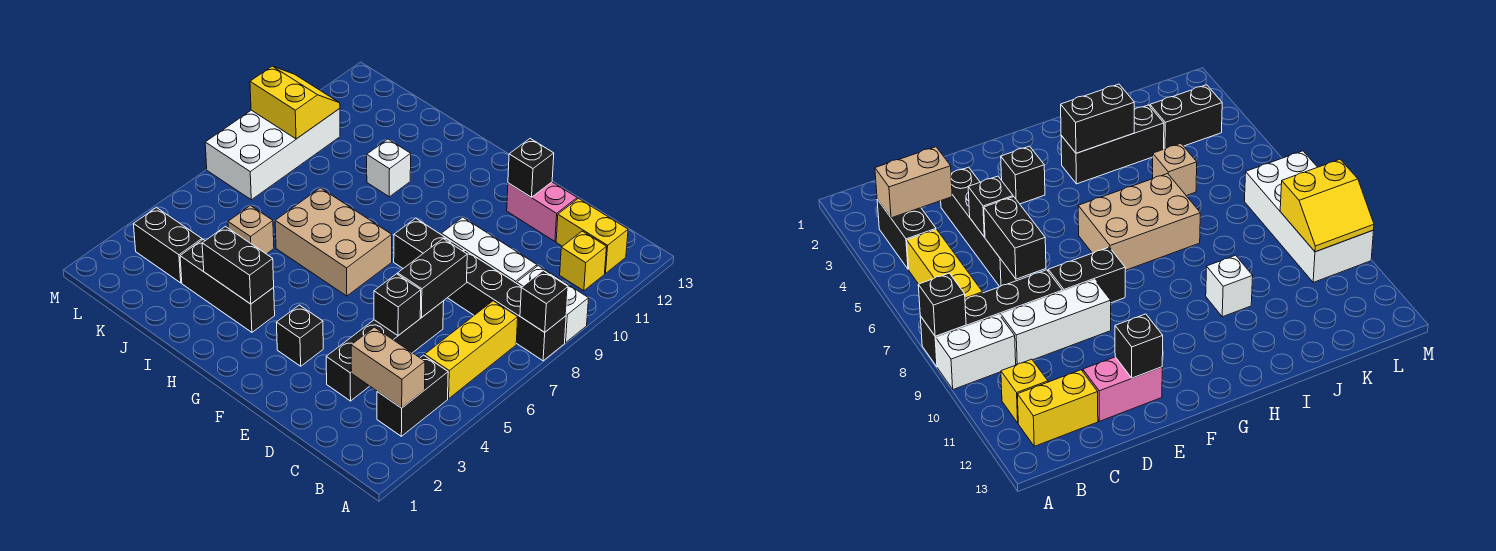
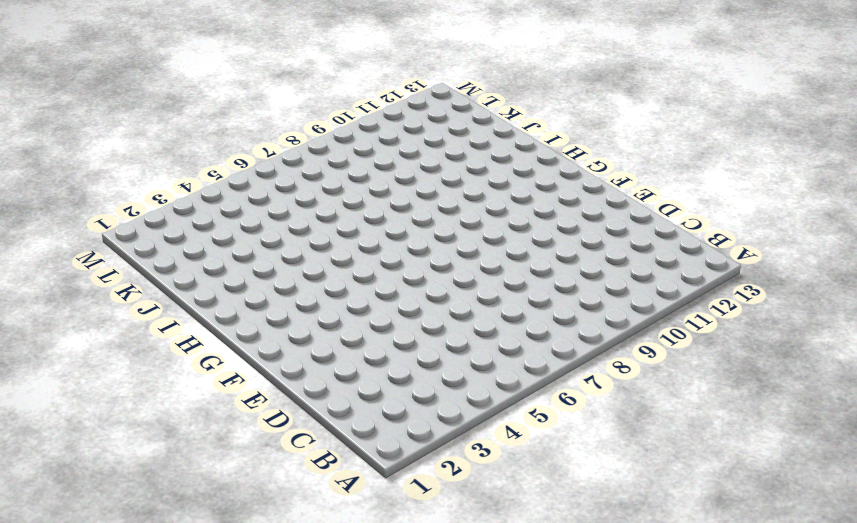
none -> black brick A8:D8 level 1
none -> white brick A9:B9 level 1
none -> black brick B3:B4 level 1

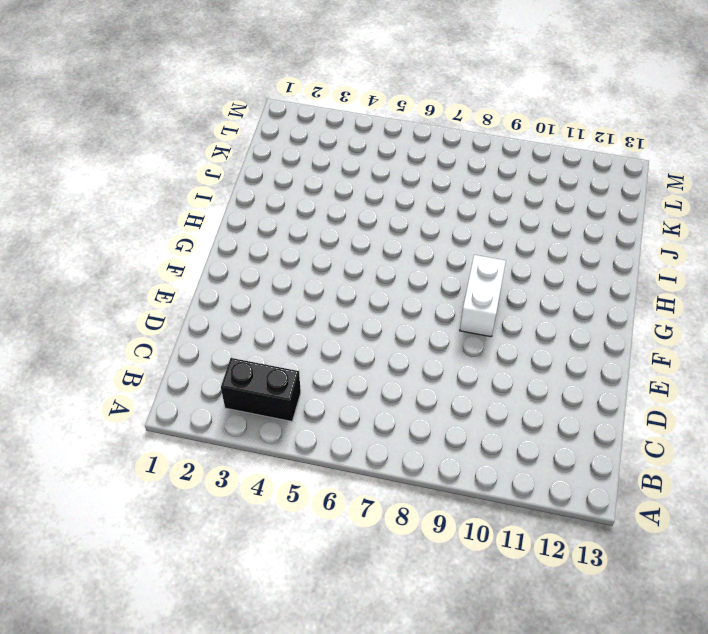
white brick F9:G9 level 1 -> white brick A9:B9 level 1
none -> black brick A8:D8 level 1
none -> yellow brick B5:B7 level 1
none -> yellow brick B11 level 1

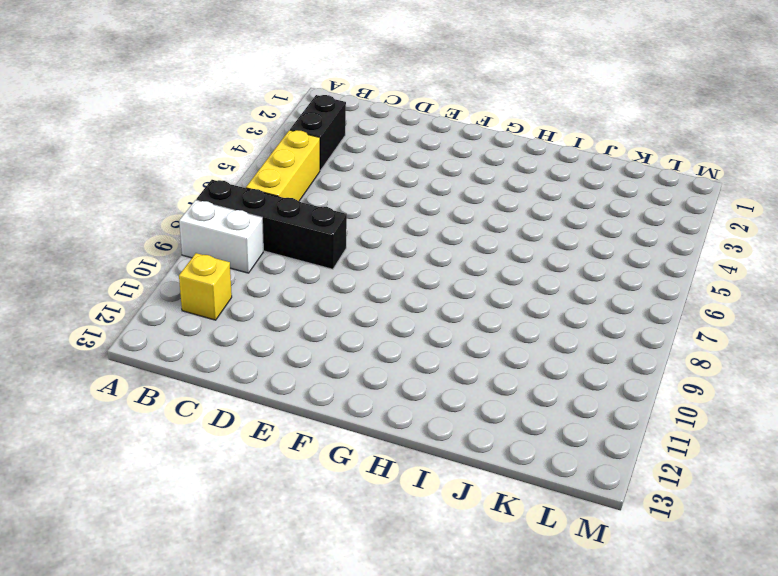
none -> yellow brick B12:C12 level 1
none -> white brick C9:E9 level 1
none -> black brick D3:D6 level 1

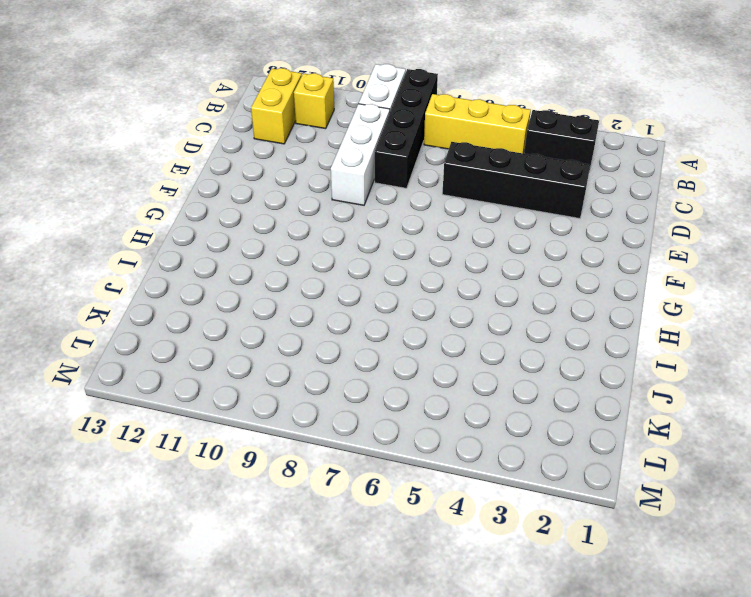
none -> pink brick D12:E12 level 1
none -> black brick E8:F8 level 1
none -> black brick F3 level 1

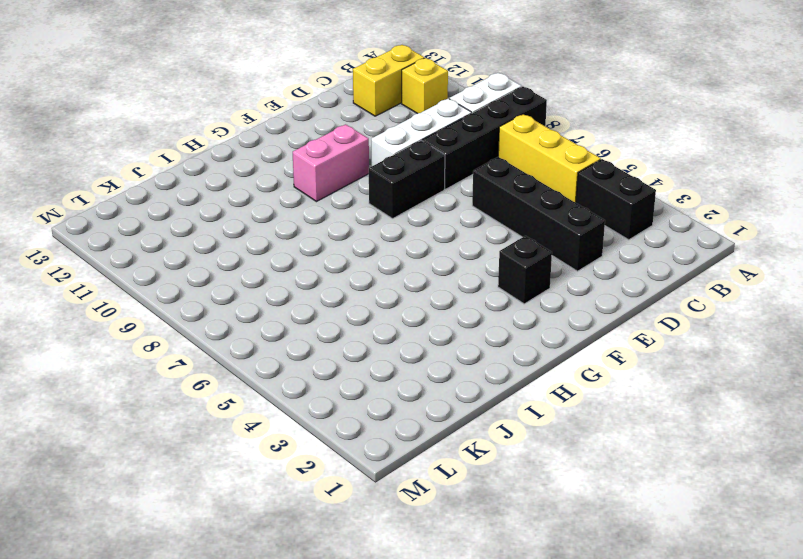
pink brick F10:G10 level 1 -> pink brick D12:E12 level 1
none -> tan brick G6:I7 level 1
none -> black brick H3:J3 level 1
none -> white brick I10 level 1

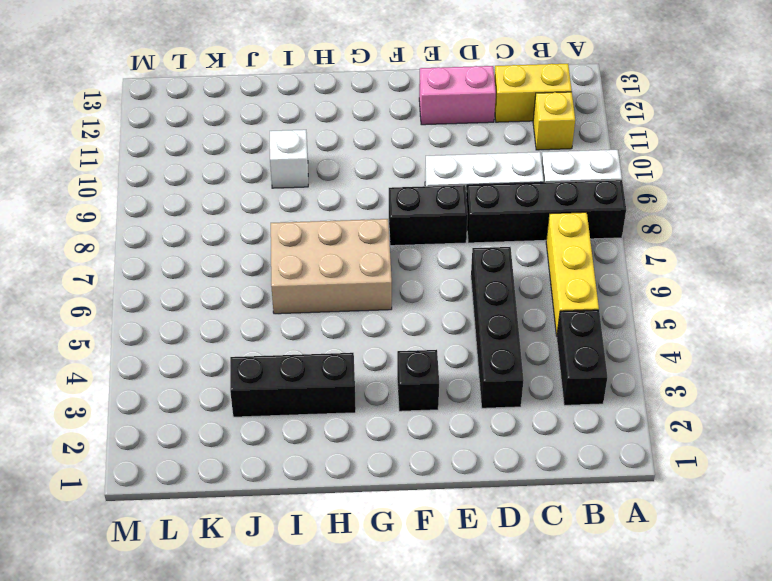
none -> tan brick J5 level 1
none -> black brick K3:L3 level 1
none -> white brick L7:M10 level 1

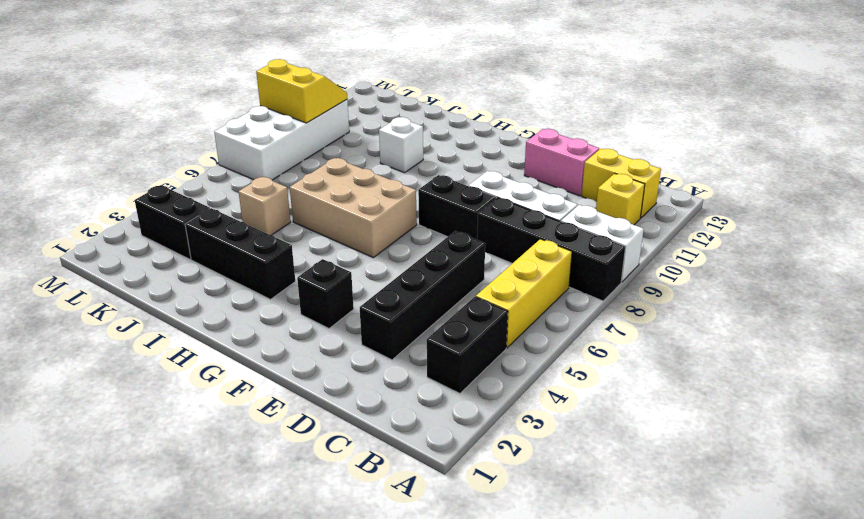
none -> black brick A8 level 2
none -> tan brick B3:C3 level 2
none -> black brick D5 level 2

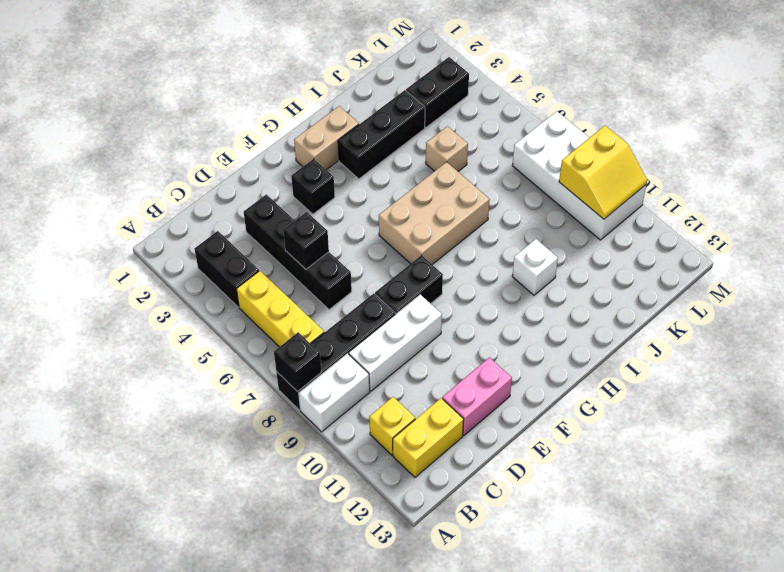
tan brick G2:H2 level 1 -> tan brick B3:C3 level 2
none -> black brick D6:D7 level 2
none -> black brick E12 level 2
none -> black brick H3:I3 level 2

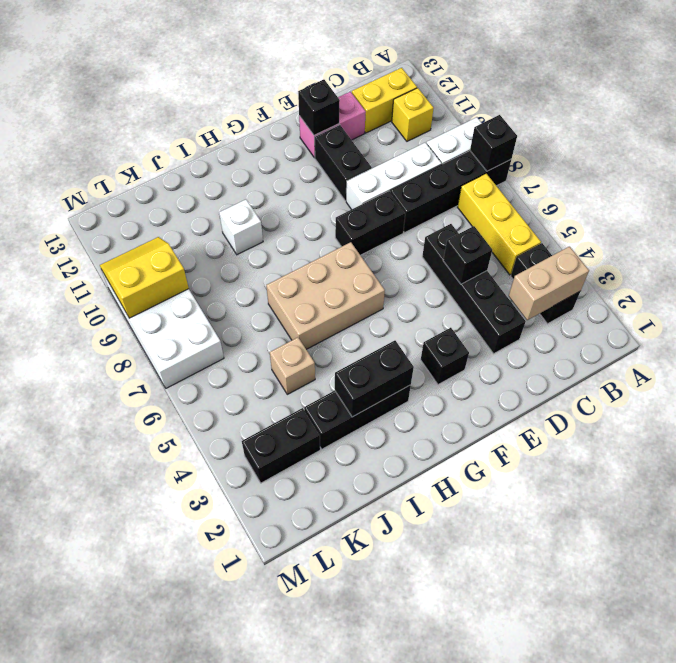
black brick E10:E11 level 1 -> black brick D6:D7 level 2

